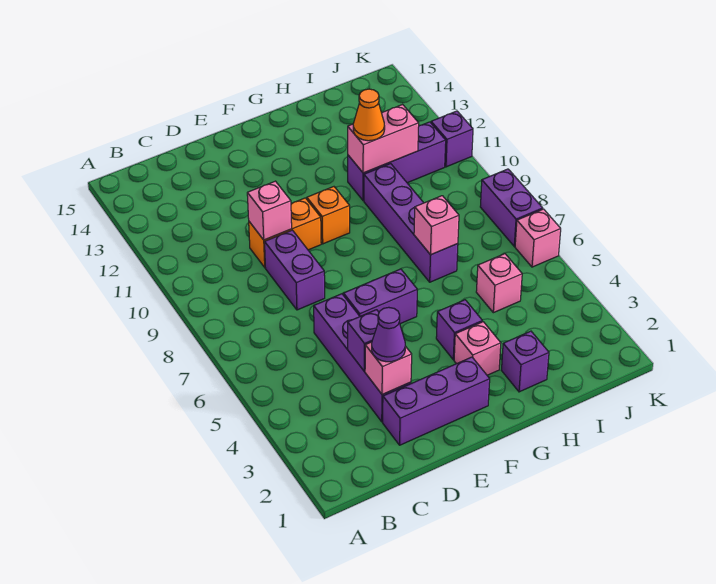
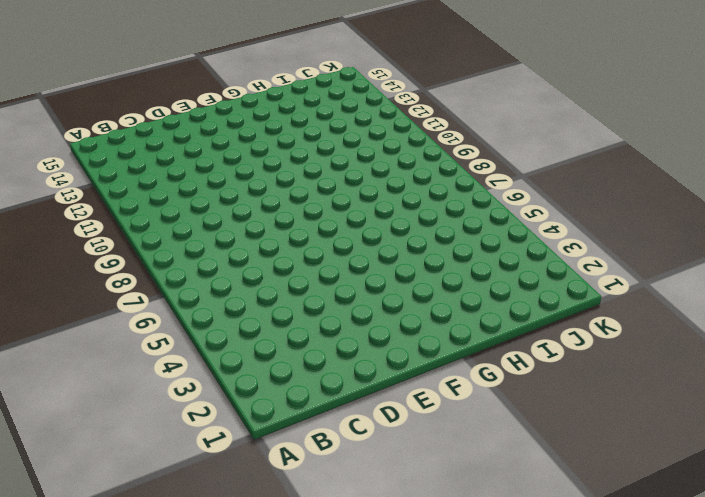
none -> purple brick D2:F2 level 1
none -> purple brick D3:D6 level 1
none -> purple brick D8:D9 level 1

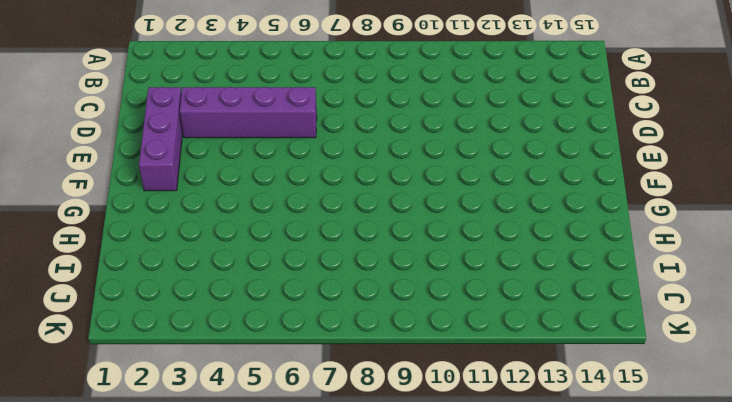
none -> purple brick D8:D9 level 1
none -> orange brick D10:E10 level 1
none -> purple brick E6:F6 level 1

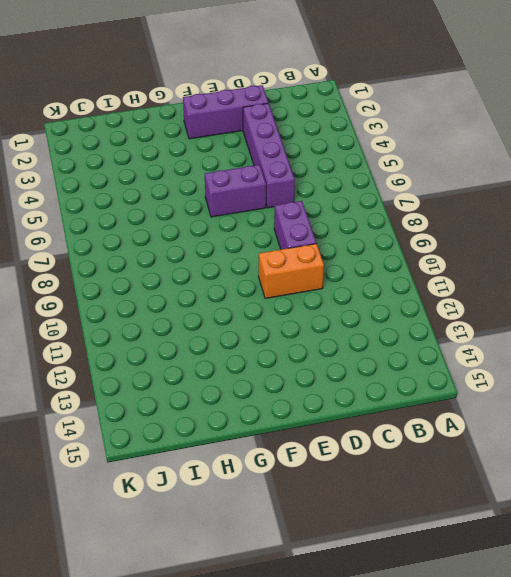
none -> orange brick F10 level 1
none -> pink brick G3 level 1
none -> purple brick G4 level 1

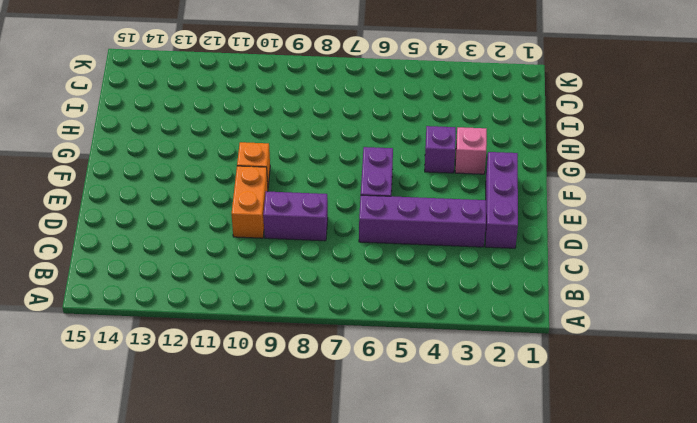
none -> purple brick H2 level 1
none -> purple brick H7:H10 level 1
none -> purple brick H11:J11 level 1

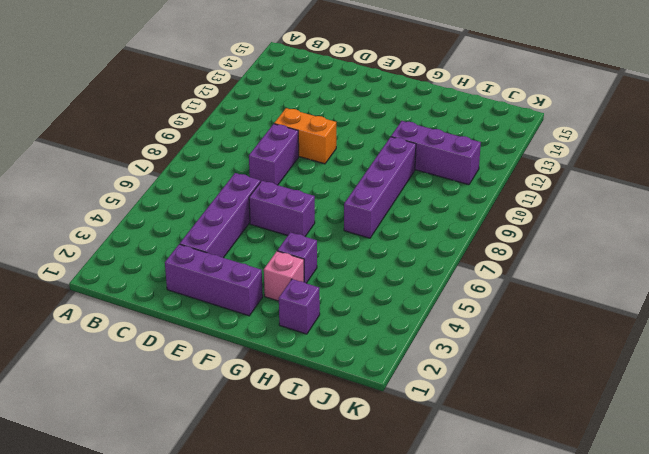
none -> orange brick F10 level 1
none -> pink brick I5 level 1
none -> pink brick K6 level 1

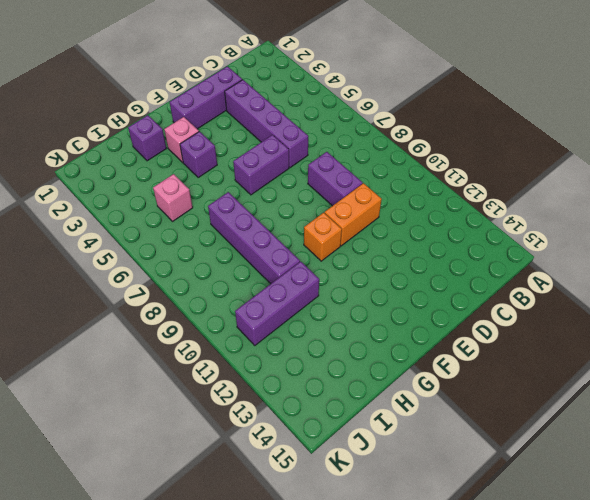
none -> pink brick K6 level 1
none -> purple brick K7:K8 level 1
none -> purple brick K11 level 1

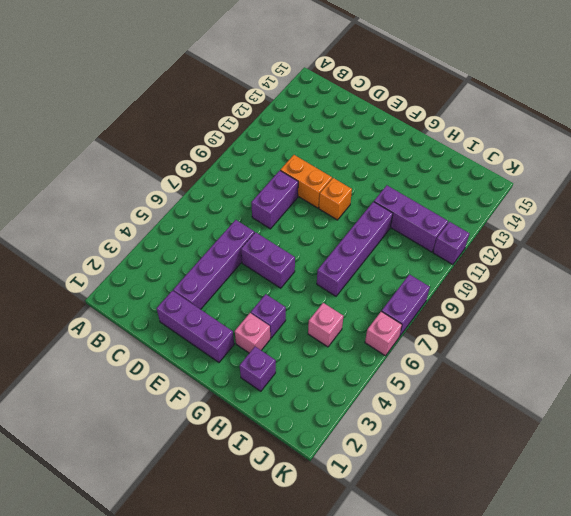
none -> pink brick D3 level 2
none -> purple brick D4 level 2
none -> pink brick D10 level 2

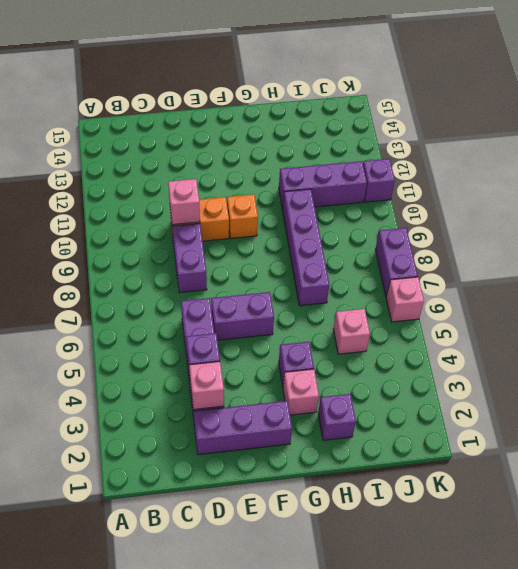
none -> pink brick H7 level 2
none -> pink brick H11:I11 level 2
none -> purple cone D3 level 3

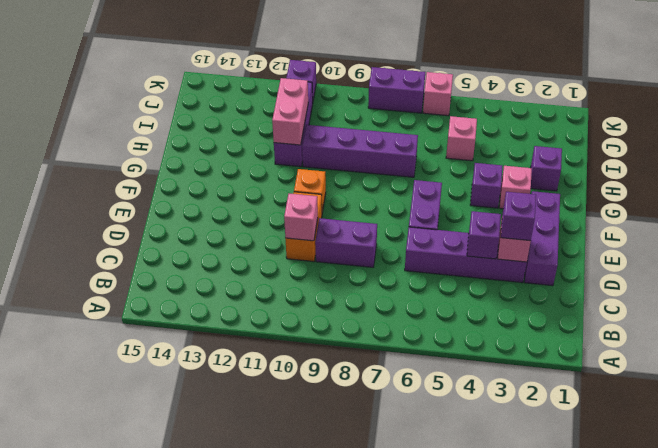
purple brick D3 level 3 -> purple cone D3 level 3
none -> pink brick H7 level 2
none -> orange cone H11 level 3

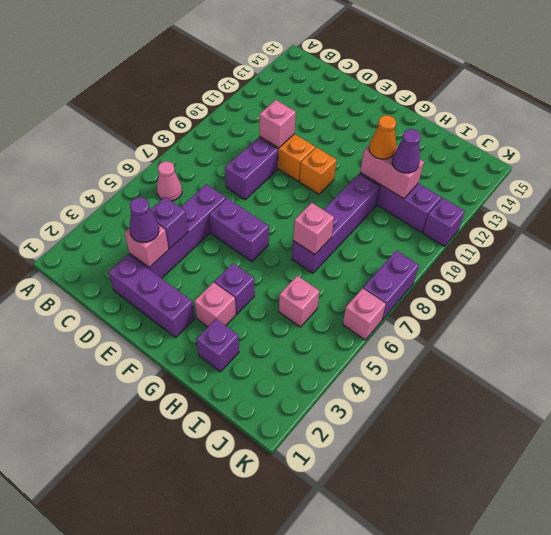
pink cone B6 level 1 -> none
purple cone I11 level 3 -> none

